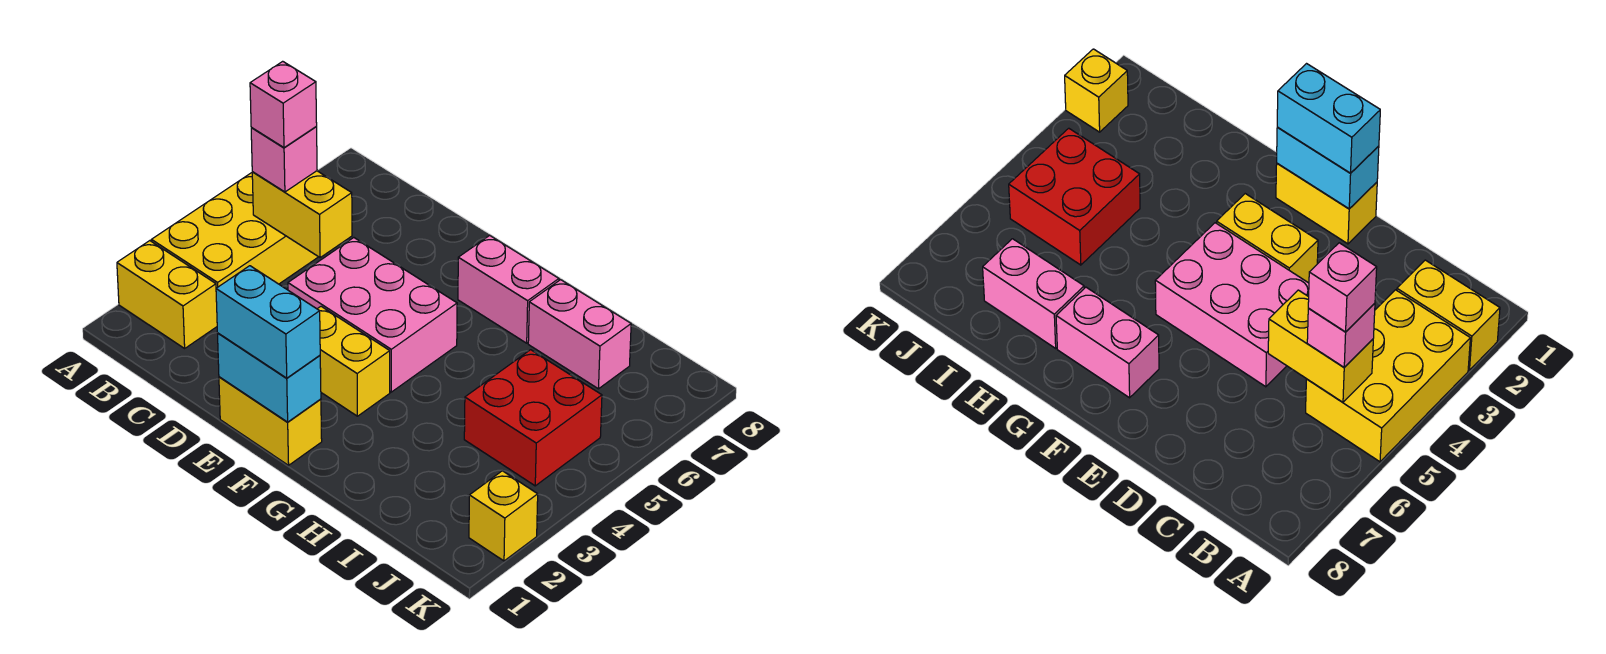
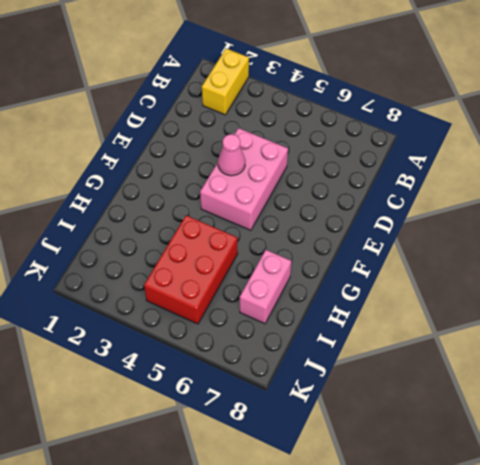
pink cone E4 level 2 -> none
red brick H4:J5 level 1 -> red brick I4:J5 level 1
none -> yellow brick A3:B5 level 1
none -> yellow brick E1:F1 level 1
none -> yellow brick E3:F3 level 1

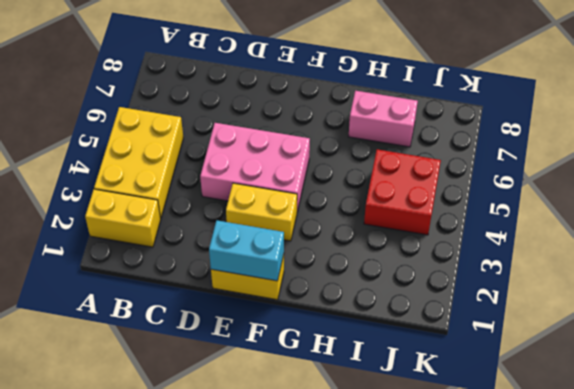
none -> pink brick F7:G7 level 1
none -> yellow brick K2 level 1
none -> yellow brick B5:C5 level 2

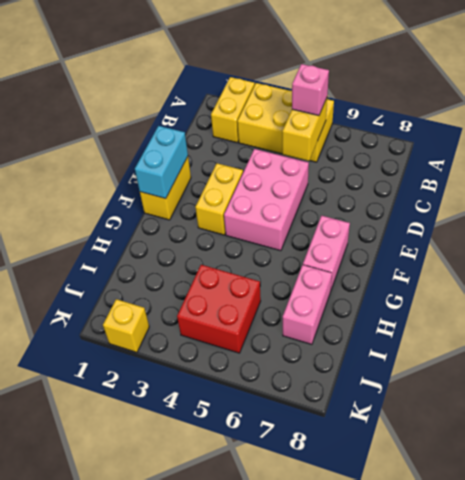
none -> cyan brick E1:F1 level 3
none -> pink brick B5 level 4

